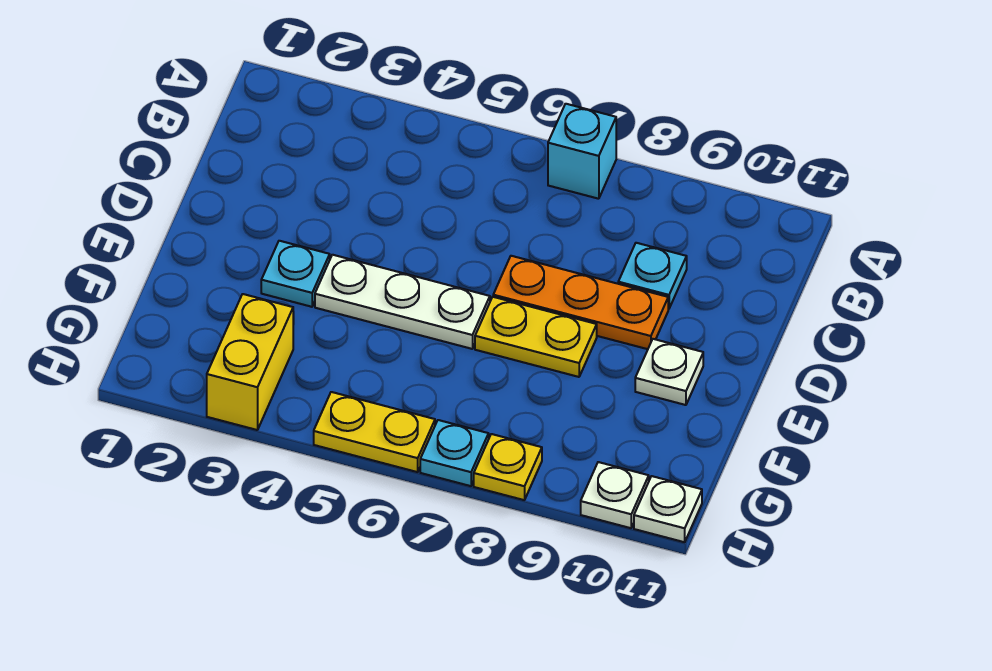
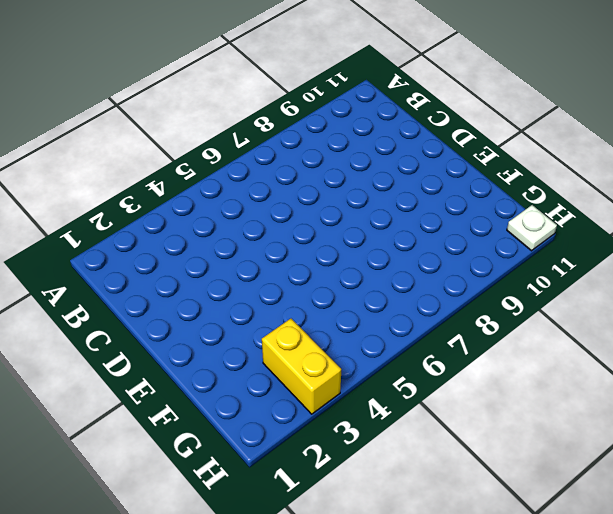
none -> cyan brick A7 level 1
none -> cyan plate C9 level 1
none -> orange plate D7:D9 level 1

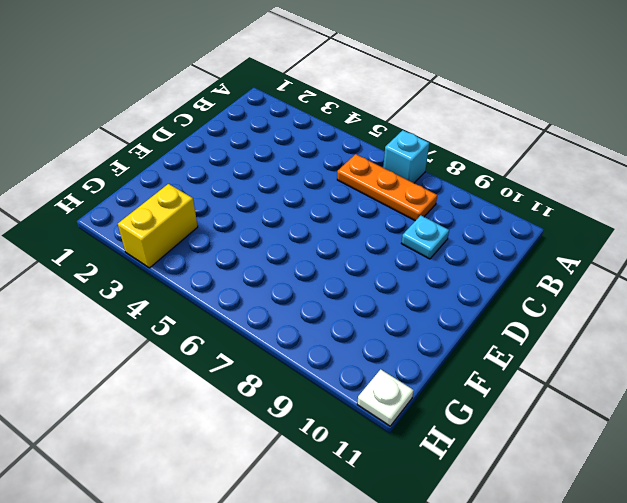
orange plate B6:B8 level 1 -> orange plate D7:D9 level 1
none -> cyan plate E3 level 1
none -> white plate E4:E6 level 1
none -> yellow plate E7:E8 level 1

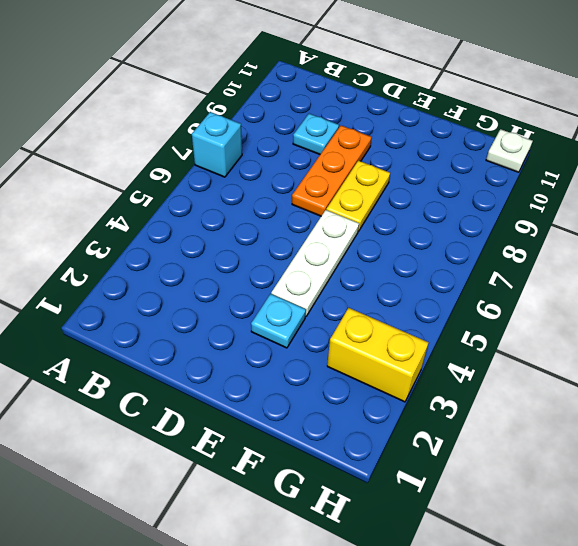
none -> white plate E10 level 1
none -> yellow plate H5:H6 level 1
none -> cyan plate H7 level 1

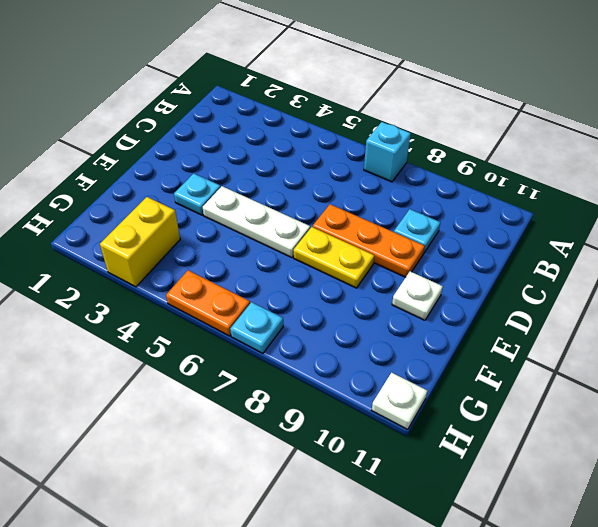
orange plate H5:H6 level 1 -> yellow plate H5:H6 level 1
none -> yellow plate H8 level 1
none -> white plate H10 level 1

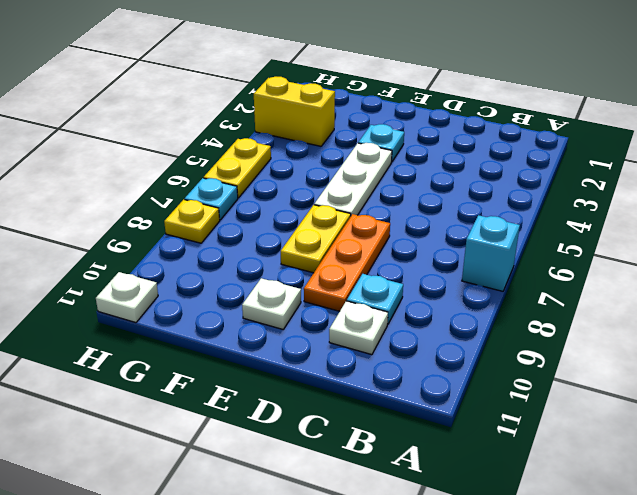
white plate C10 level 1 -> white plate H10 level 1

